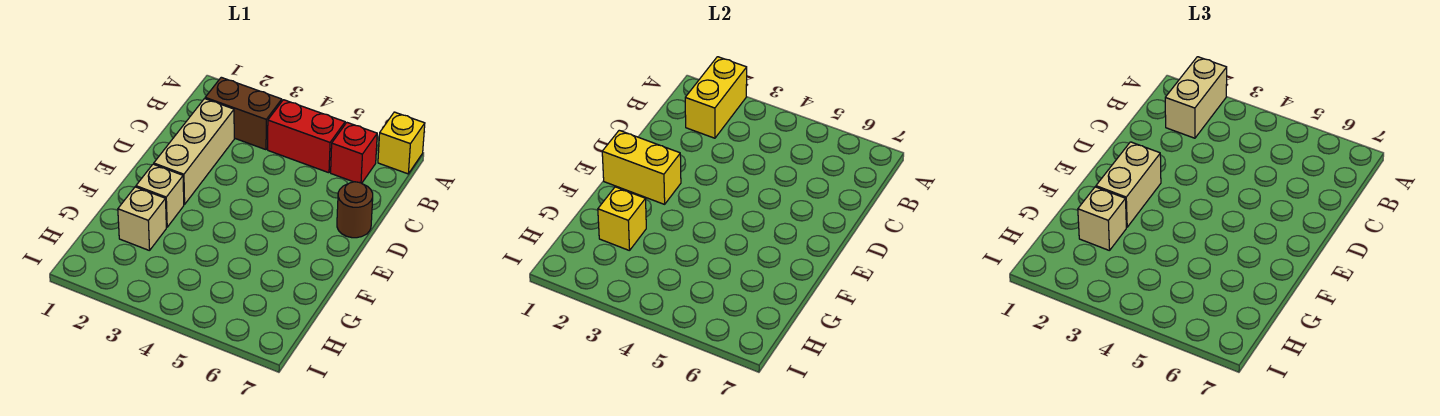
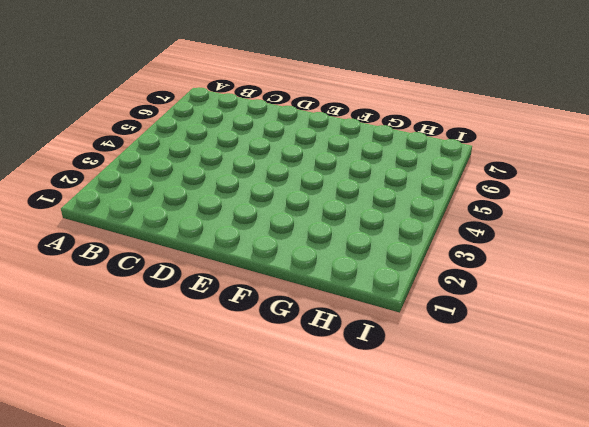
none -> yellow brick A7 level 1
none -> brown brick B2:B3 level 1
none -> red brick B4:B5 level 1

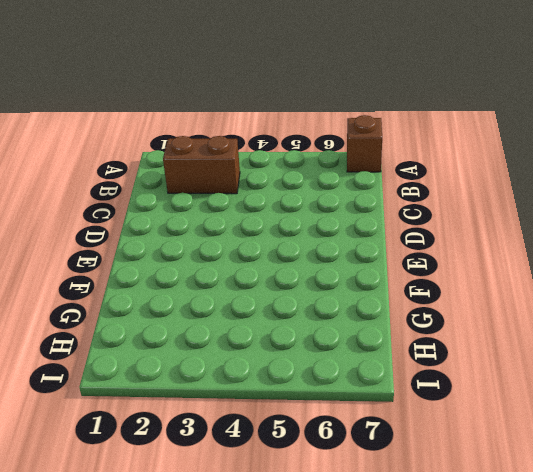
brown brick A7 level 1 -> yellow brick A7 level 1
none -> red brick B4:B5 level 1
none -> red brick B6 level 1
none -> tan brick C2:E2 level 1

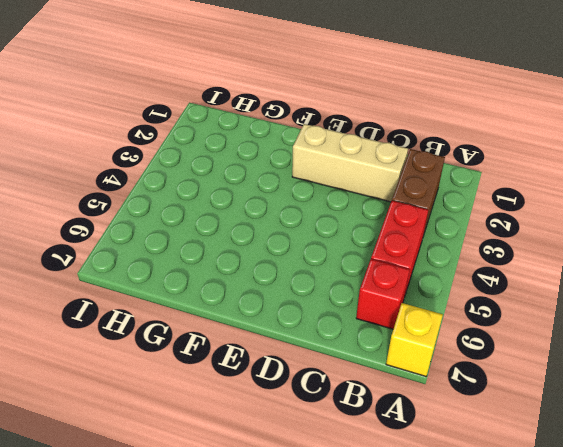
none -> brown round brick D7 level 1
none -> tan brick F2 level 1
none -> tan brick G2 level 1

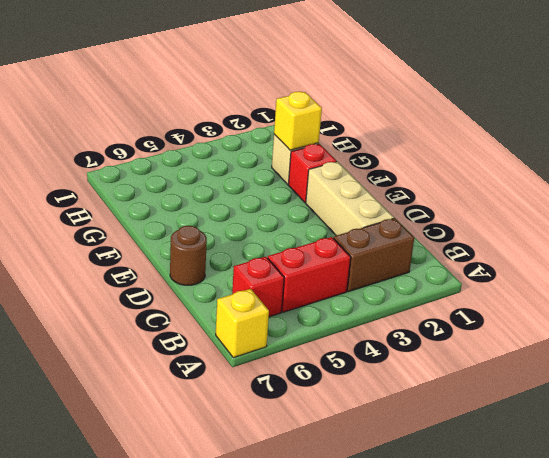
red brick F2 level 1 -> tan brick F2 level 1
none -> yellow brick A2:B2 level 2
none -> yellow brick E1:E2 level 2
none -> tan brick A2:B2 level 3

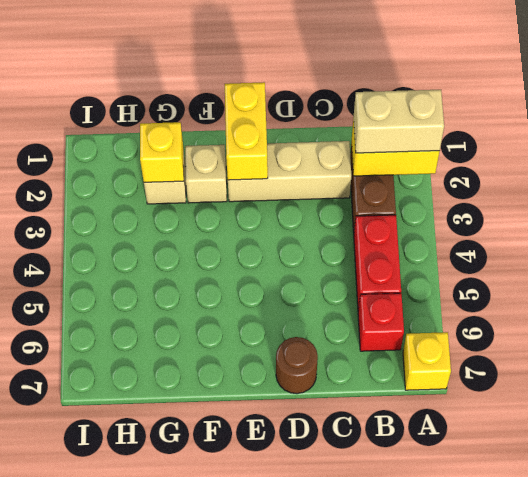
none -> tan brick E2:F2 level 3
none -> tan brick G2 level 3

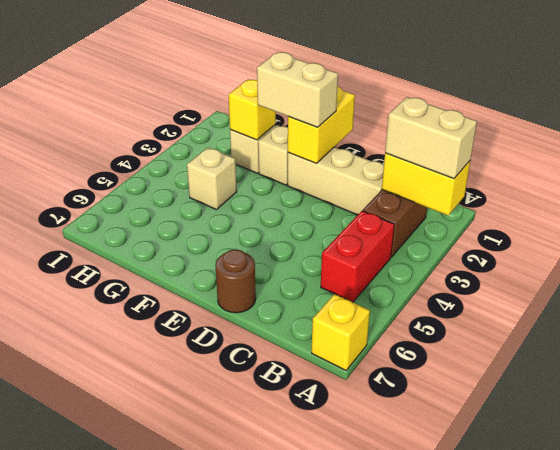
tan brick G4 level 1 -> tan brick G2 level 3
none -> red brick B6 level 1

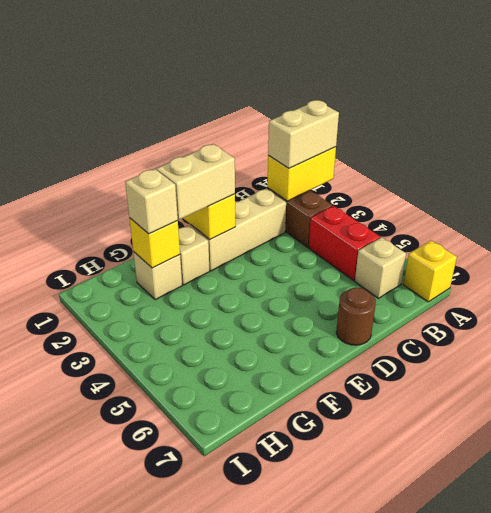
tan brick B6 level 1 -> red brick B6 level 1

